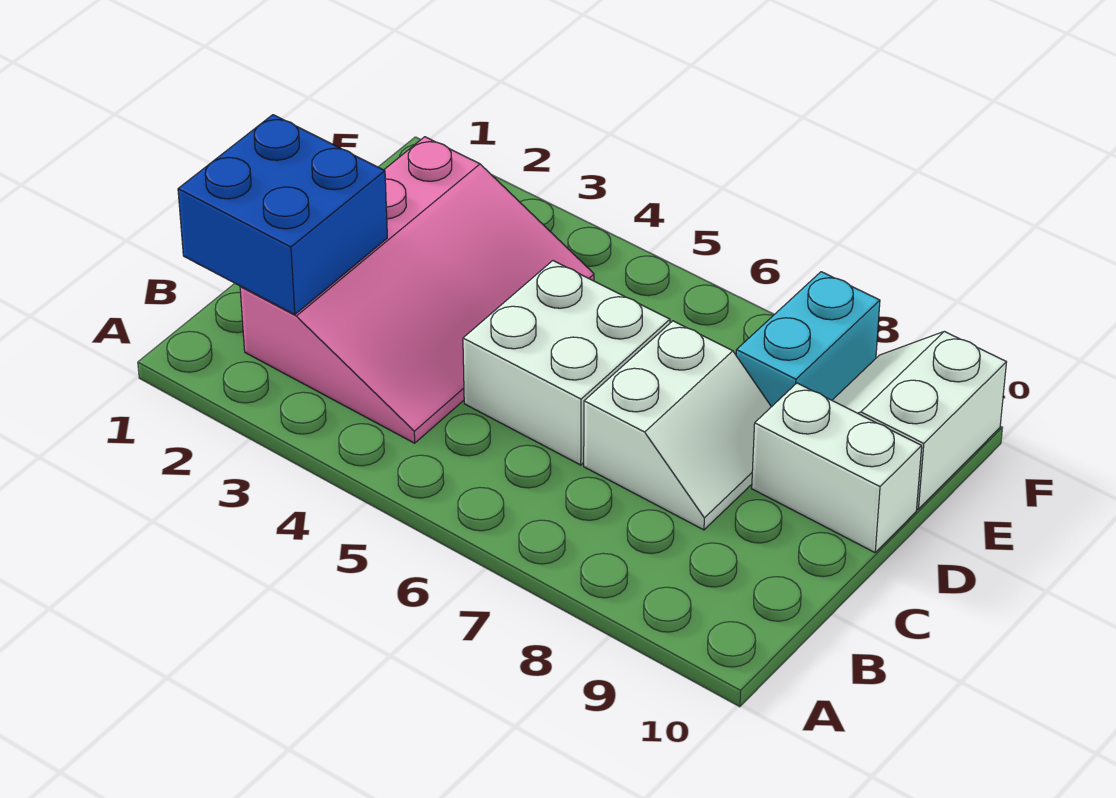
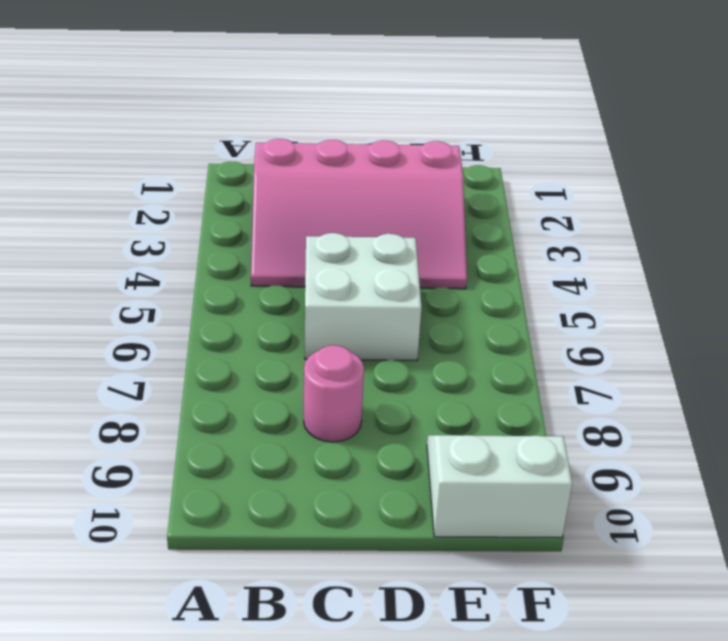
pink round brick C8 level 1 -> white slope C7:D8 level 1 top 7
none -> white brick D9:D10 level 1
none -> cyan brick E8:F8 level 1

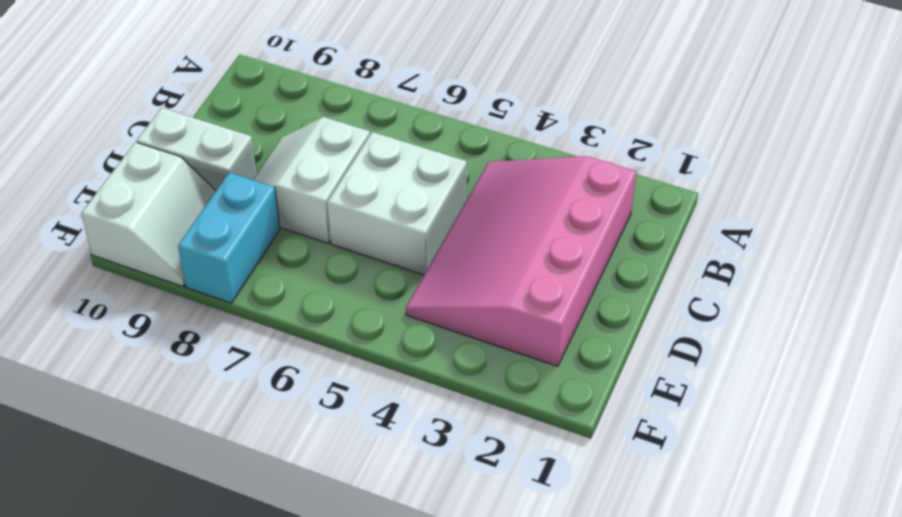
none -> blue brick B1:C2 level 2

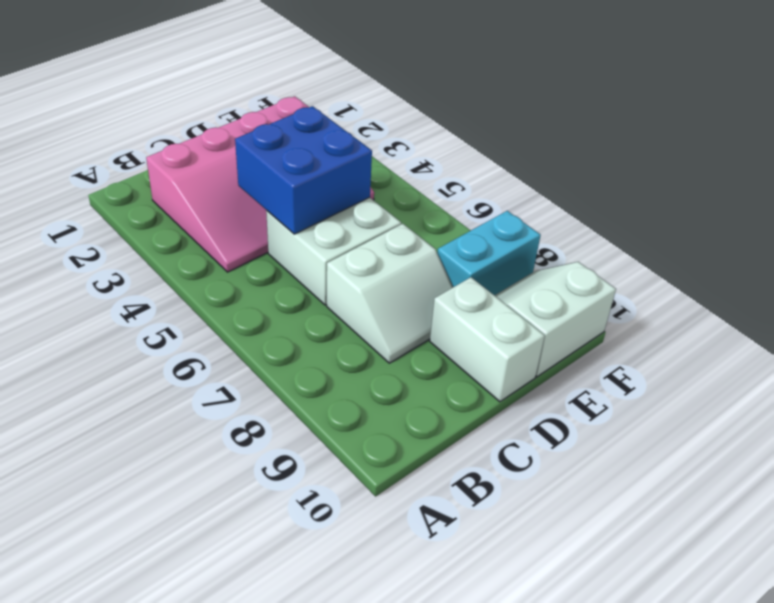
blue brick C4:D5 level 2 -> blue brick B1:C2 level 2

